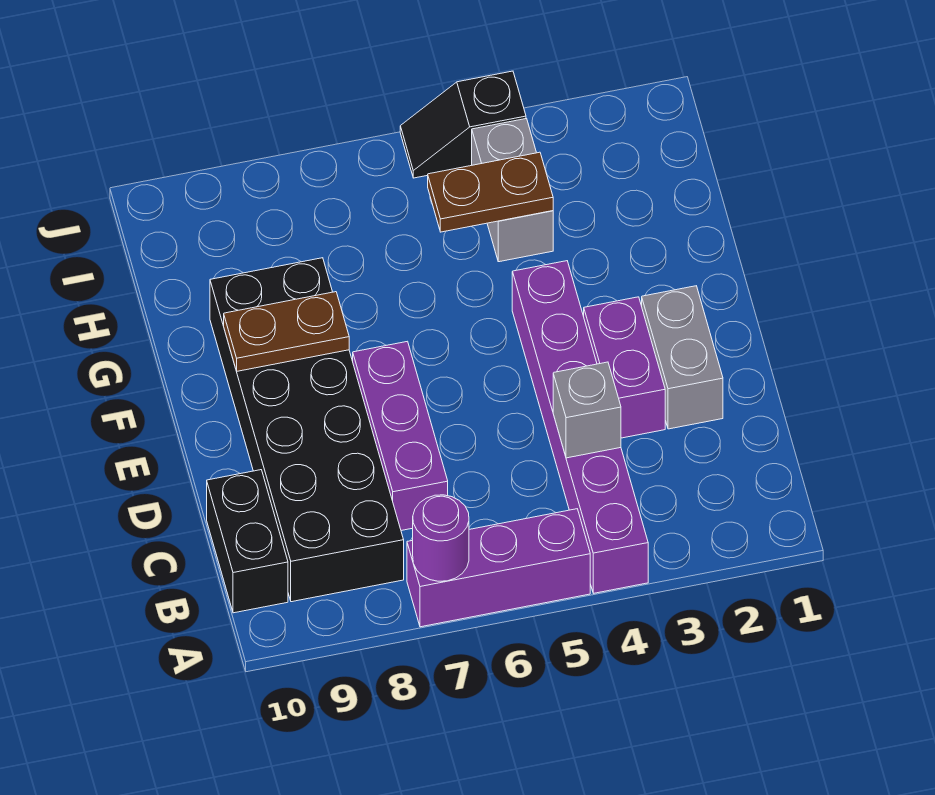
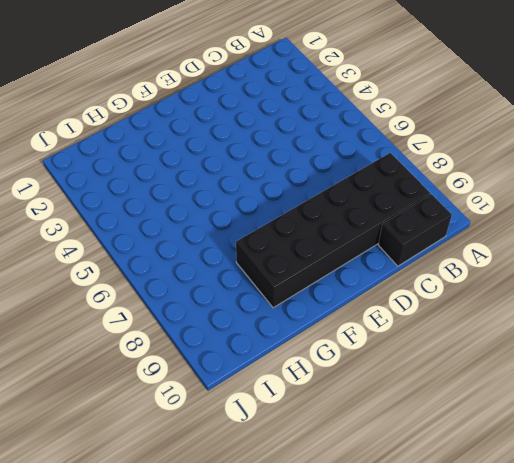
none -> purple brick A4:F4 level 1
none -> purple brick A5:A7 level 1
none -> purple brick C7:E7 level 1

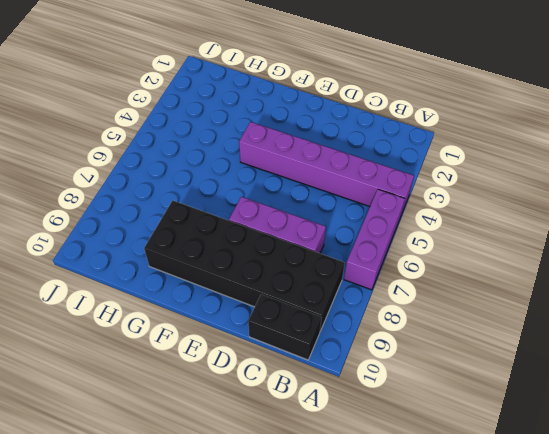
none -> grey brick D2:E2 level 1
none -> purple brick D3:E3 level 1
none -> grey brick H4:I4 level 1

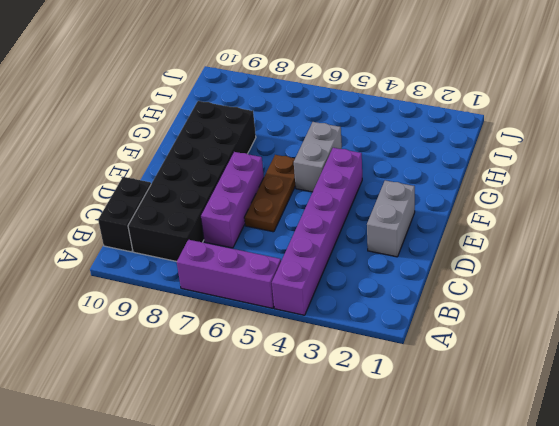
brown plate D6:F6 level 1 -> none
grey brick F5:G5 level 1 -> grey brick H4:I4 level 1
none -> purple brick D3:E3 level 1
none -> black slope J4:J5 level 1 top 4
none -> purple round brick A7 level 2

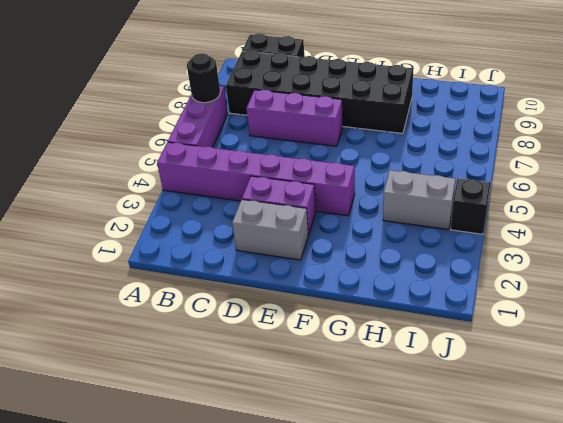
black round brick A7 level 2 -> purple round brick A7 level 2
none -> grey brick C4 level 2
none -> brown plate F8:F9 level 2
none -> brown plate H4:H5 level 2

